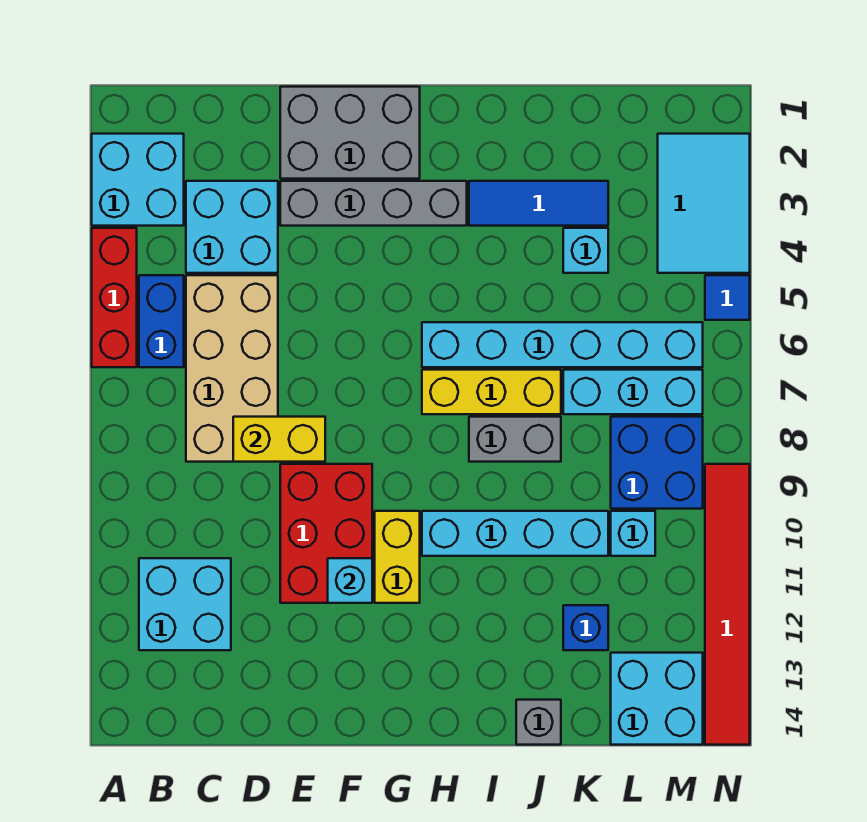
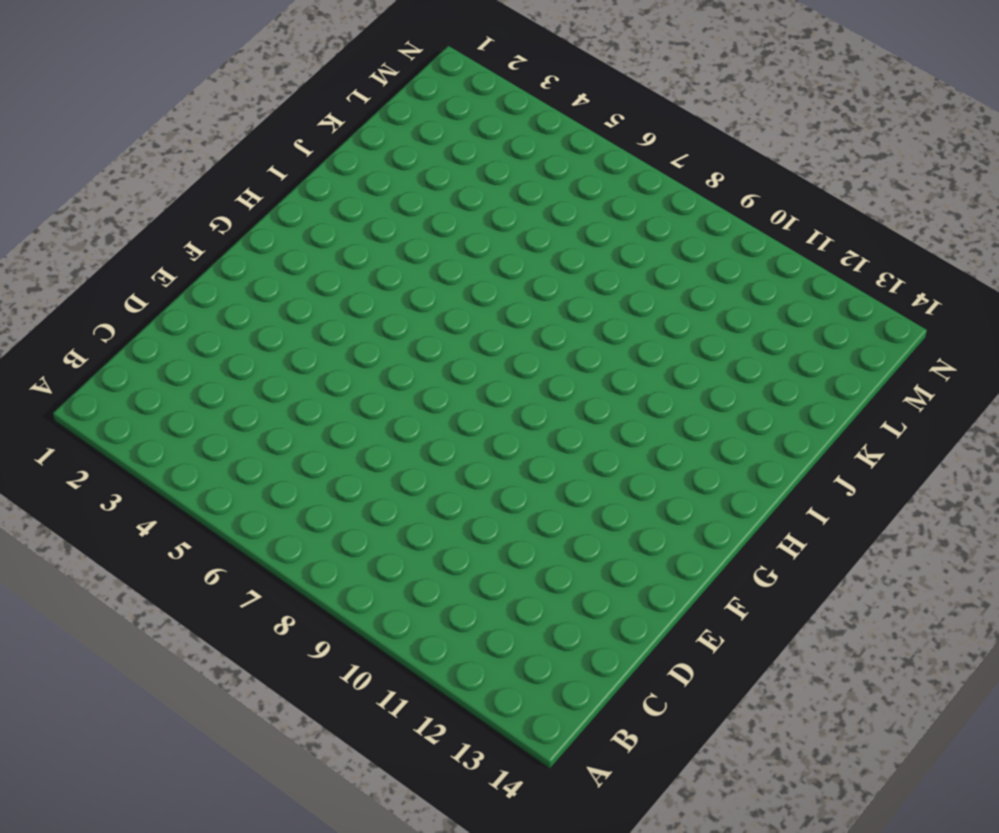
none -> cyan brick A2:B3 level 1
none -> red brick A4:A6 level 1
none -> blue brick B5:B6 level 1

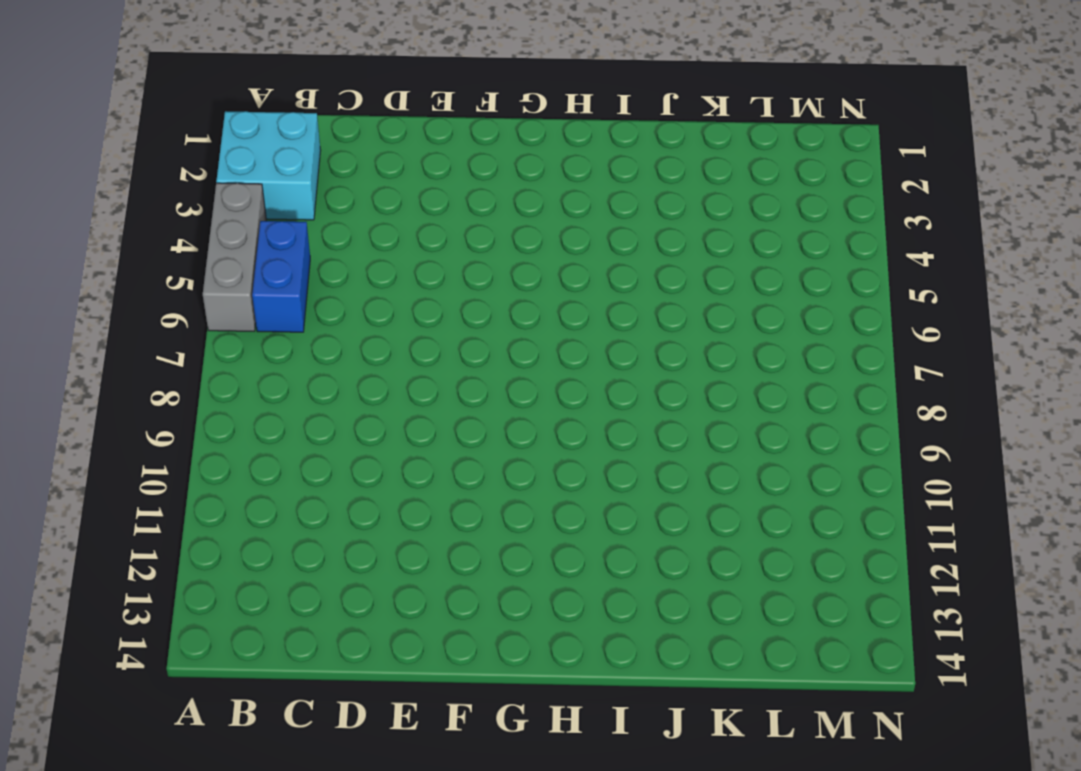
grey brick A4:A6 level 1 -> red brick A4:A6 level 1
none -> cyan brick B11:C12 level 1
none -> cyan brick C3:D4 level 1
none -> tan brick C5:D8 level 1

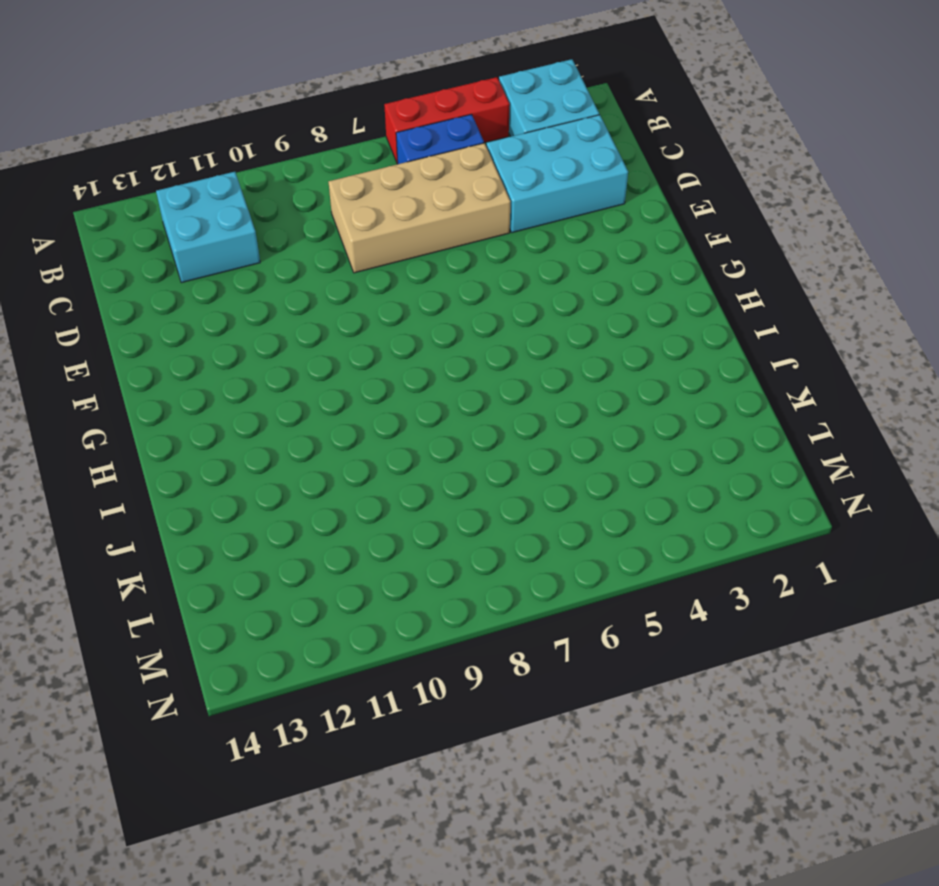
cyan brick C2:D4 level 1 -> cyan brick C3:D4 level 1
none -> grey brick E1:G2 level 1
none -> grey brick E3:H3 level 1
none -> red brick E9:F11 level 1

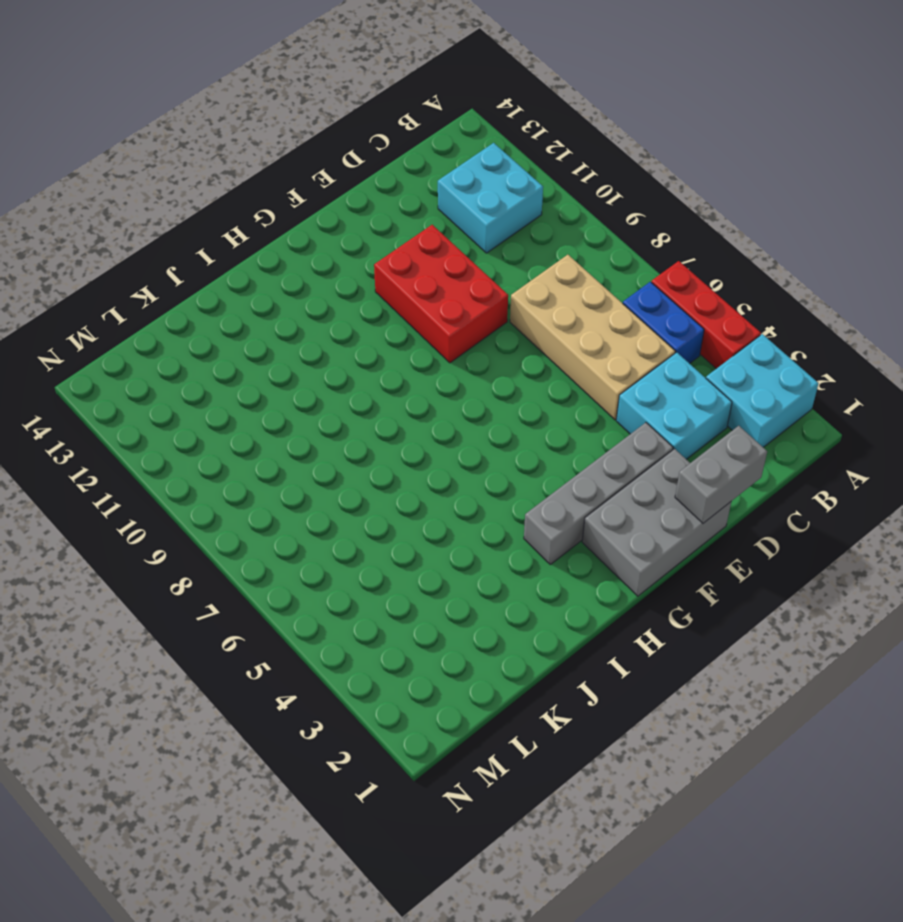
grey brick D1:E1 level 2 -> grey brick I8:J8 level 1
none -> yellow brick G10:G11 level 1
none -> cyan brick H6:M6 level 1
none -> yellow brick H7:J7 level 1

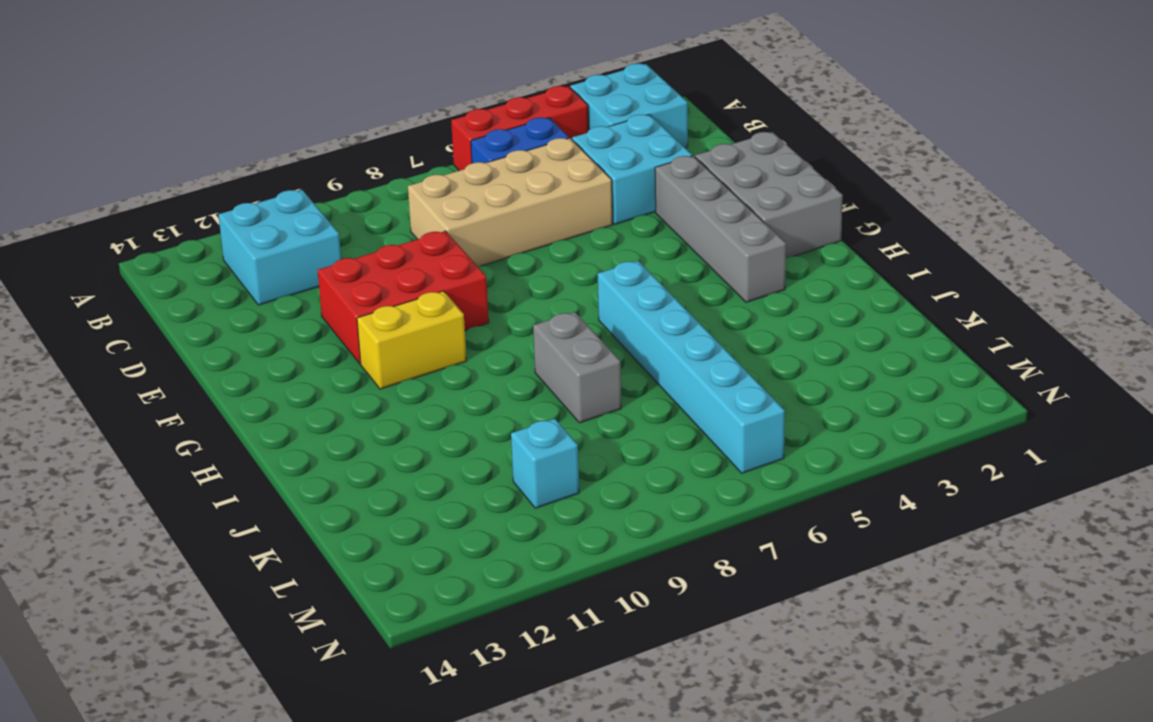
none -> yellow brick H7:J7 level 1
none -> cyan brick H10:K10 level 1
none -> blue tile I3:K3 level 1

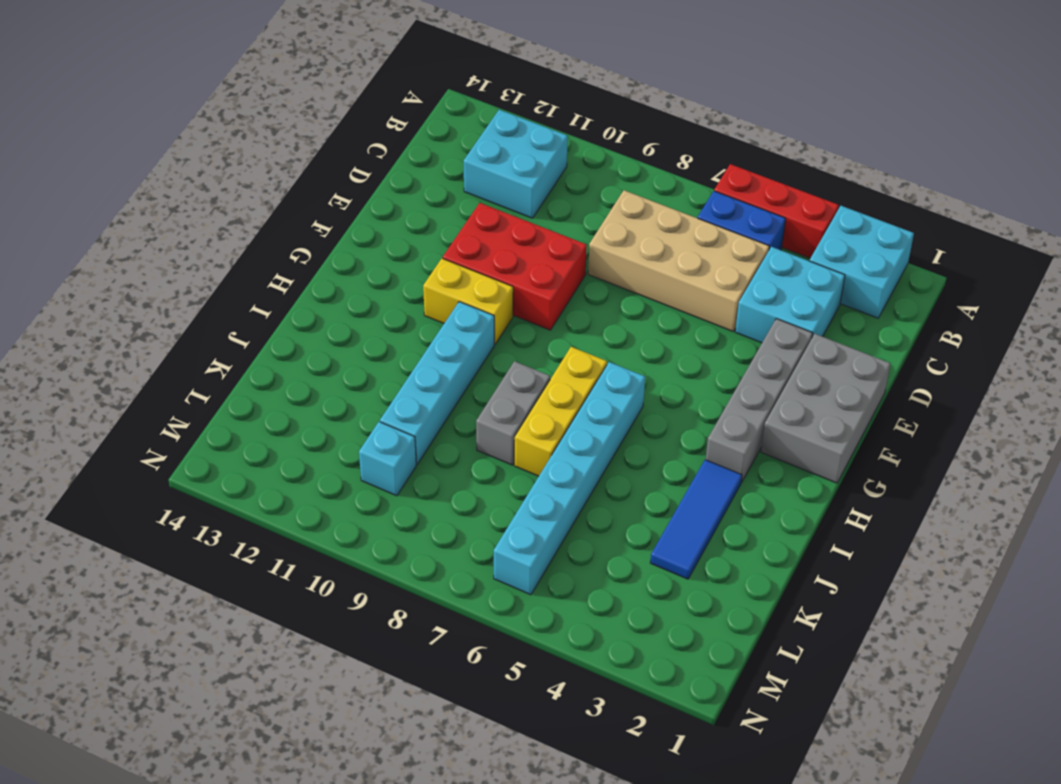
none -> grey brick J14 level 1
none -> cyan brick K4 level 1
none -> cyan brick K7:M7 level 1

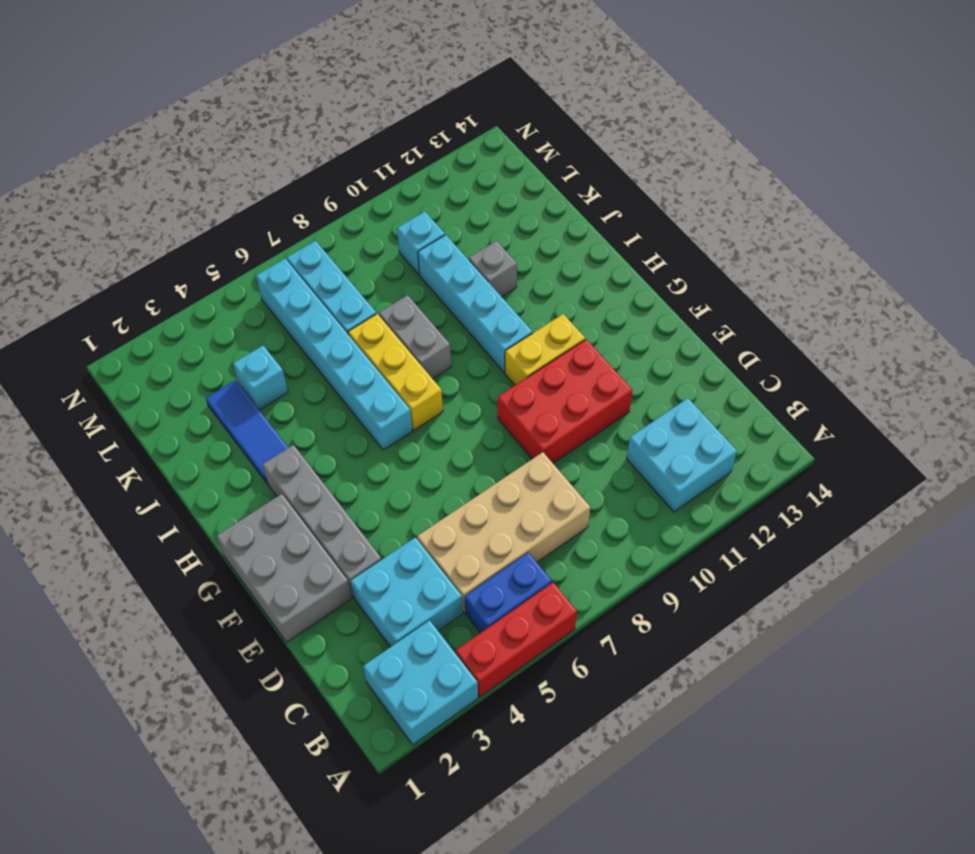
grey brick J11 level 1 -> grey brick J14 level 1
none -> blue brick K12 level 1
none -> blue brick L8:M9 level 1
none -> cyan brick L13:M14 level 1

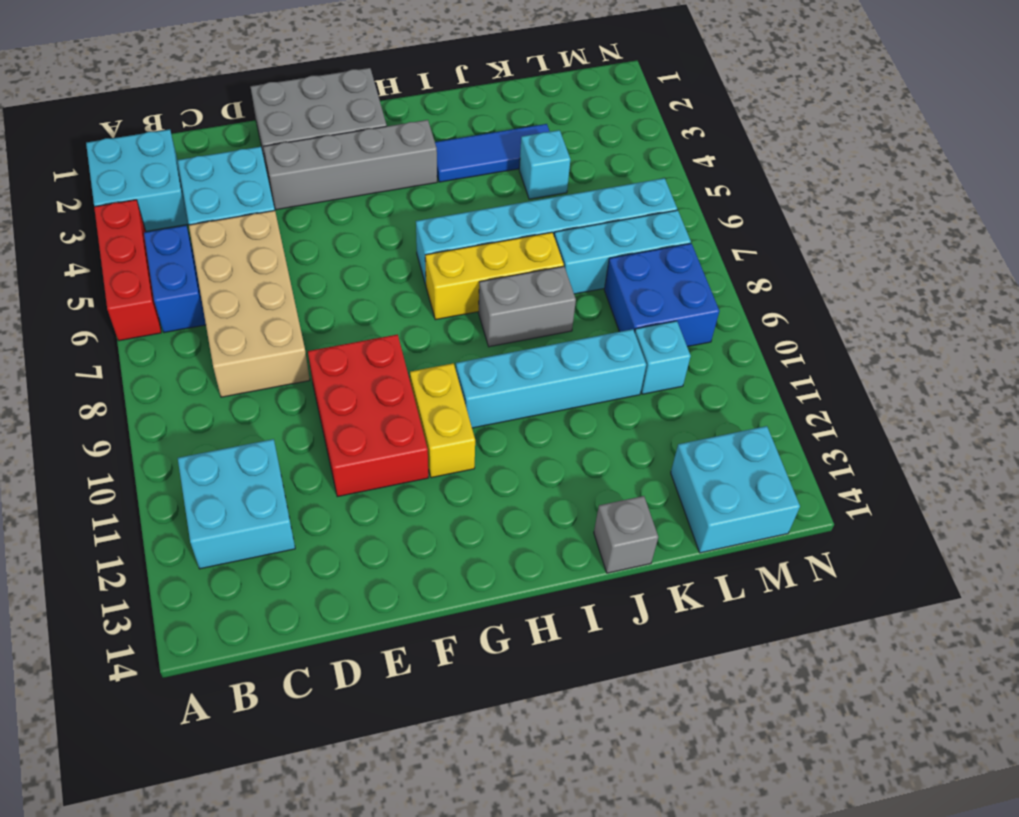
none -> blue brick K12 level 1
none -> cyan tile M2:N4 level 1
none -> blue tile N5 level 1

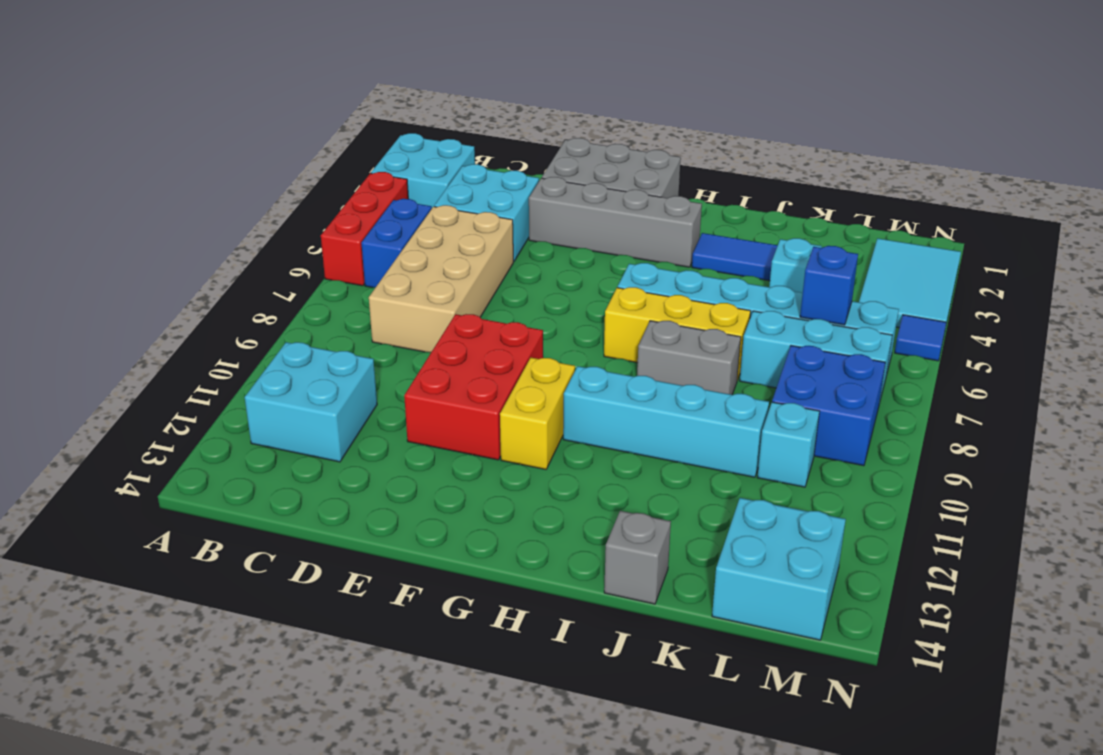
blue brick L6 level 2 -> blue brick K12 level 1
none -> red tile N9:N14 level 1
none -> yellow brick D8:E8 level 2
none -> cyan brick F11 level 2

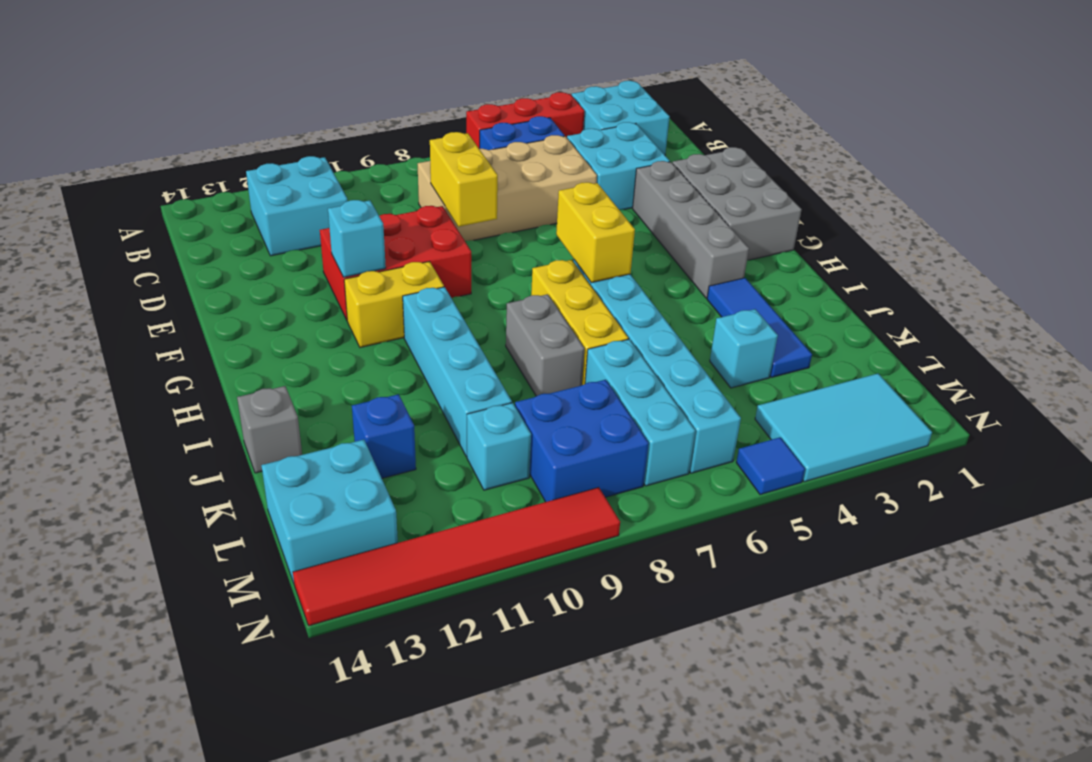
yellow brick G6:H6 level 2 -> none

